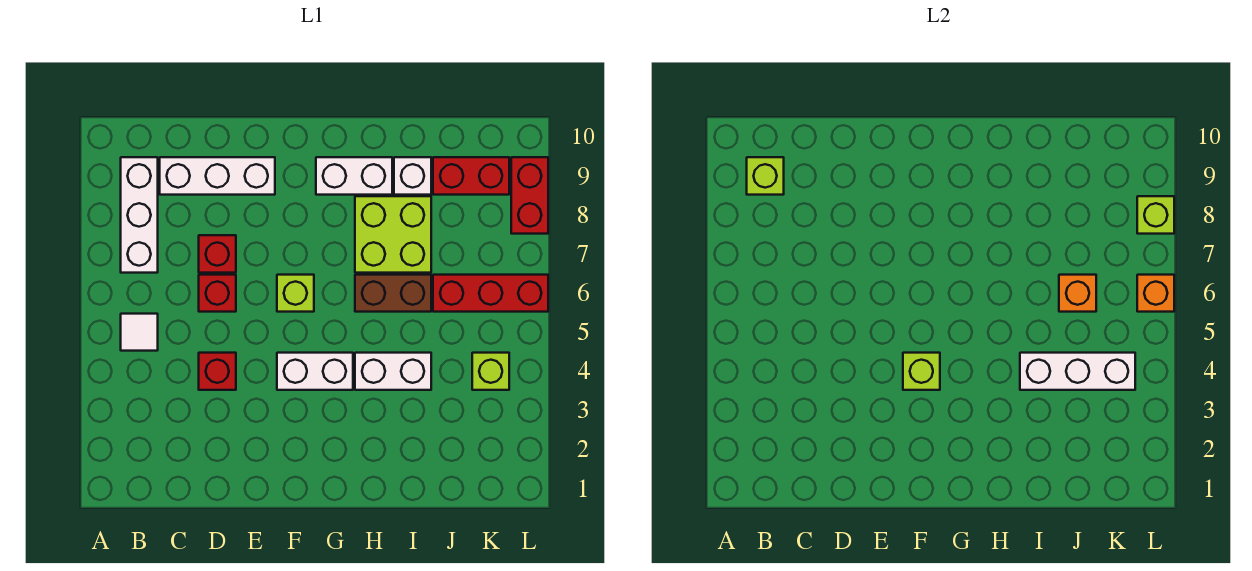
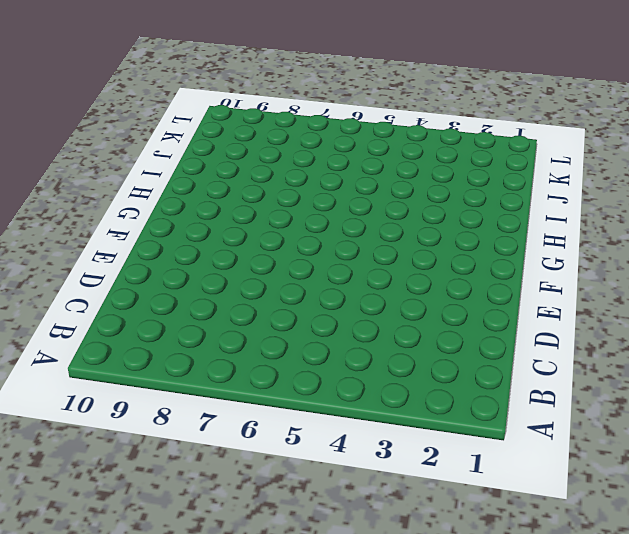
none -> white tile B5 level 1
none -> white brick B7:B9 level 1
none -> white brick C9:E9 level 1

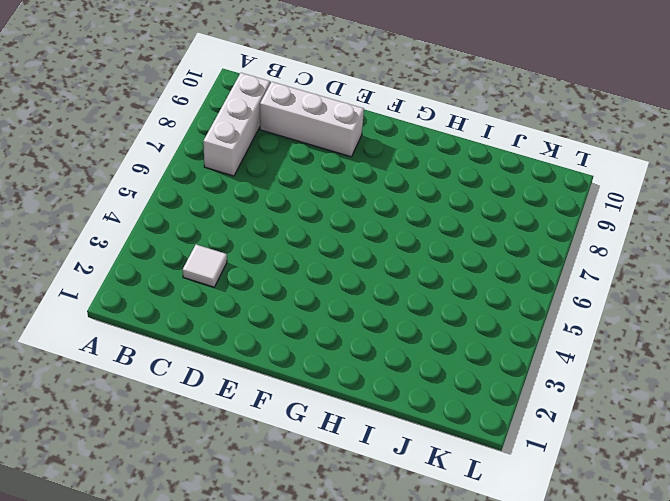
white tile C3 level 1 -> white tile B5 level 1
none -> red brick D4 level 1
none -> red brick D6 level 1
none -> red brick D7 level 1

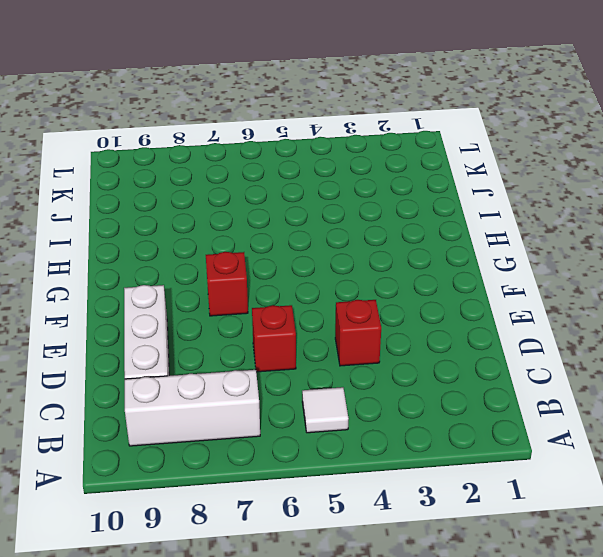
red brick F7 level 1 -> red brick D7 level 1
none -> white brick F4:G4 level 1
none -> lime brick F6 level 1
none -> white brick G9:H9 level 1

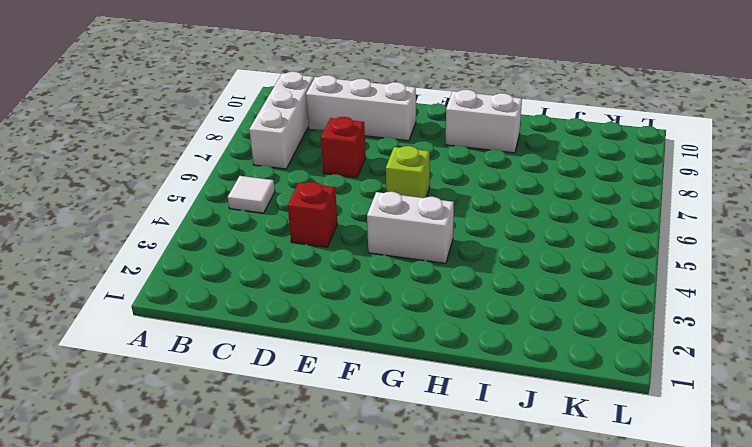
none -> red brick D6 level 1
none -> white brick H4:I4 level 1
none -> brown brick H6:I6 level 1

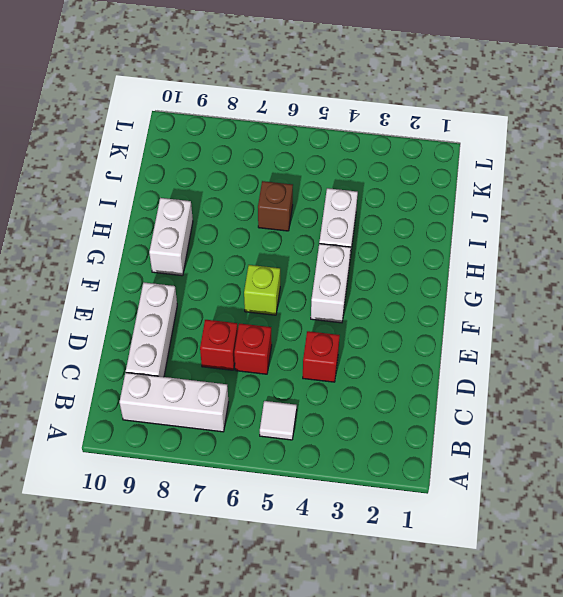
brown brick I6 level 1 -> brown brick H6:I6 level 1
none -> lime brick H7:I8 level 1
none -> white brick I9 level 1
none -> red brick J6:L6 level 1

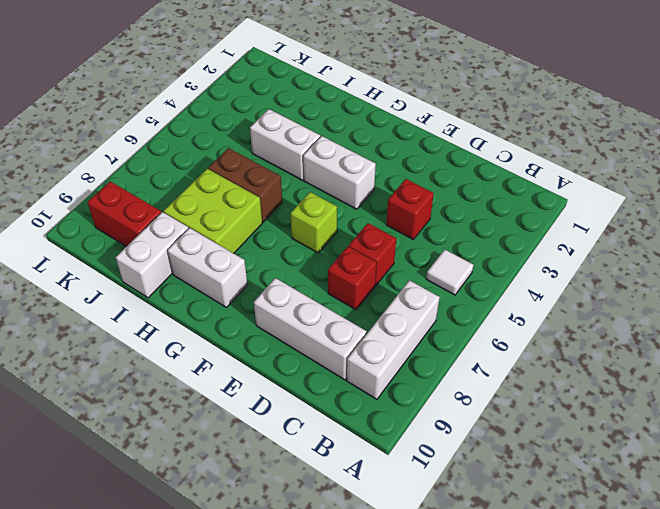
white brick I9:I10 level 1 -> white brick I9 level 1
none -> red brick J6:L6 level 1
none -> lime brick K4 level 1
none -> red brick L8:L9 level 1

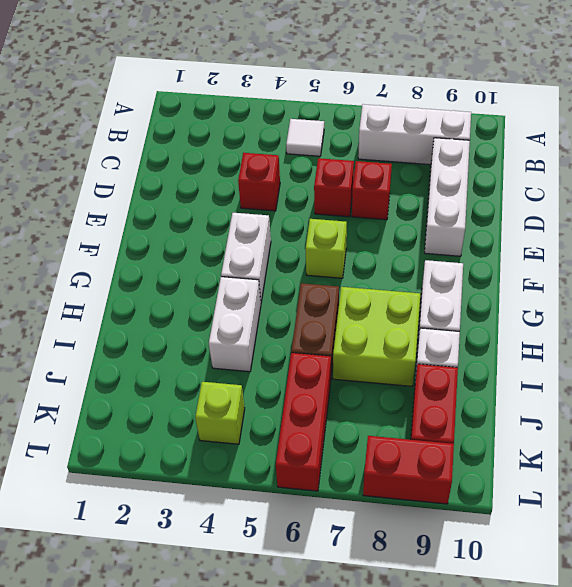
none -> lime brick B9 level 2
none -> lime brick F4 level 2
none -> white brick I4:K4 level 2

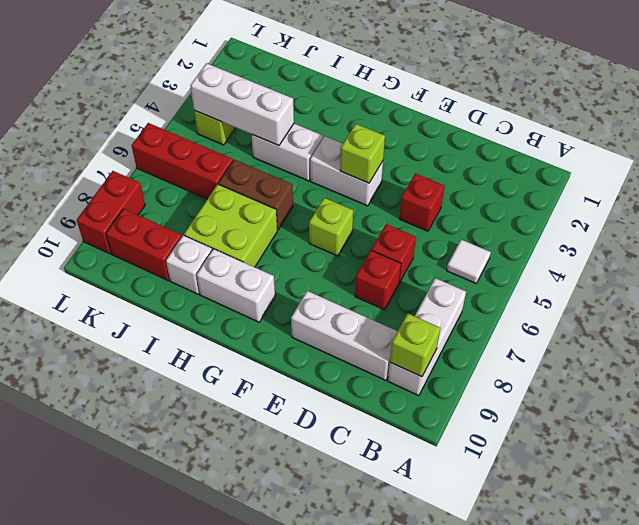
none -> orange brick J6 level 2
none -> orange brick L6 level 2
none -> lime brick L8 level 2

